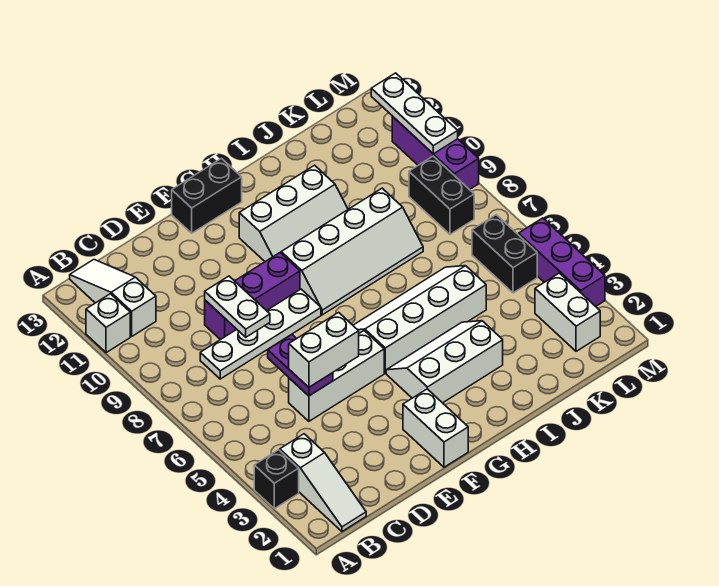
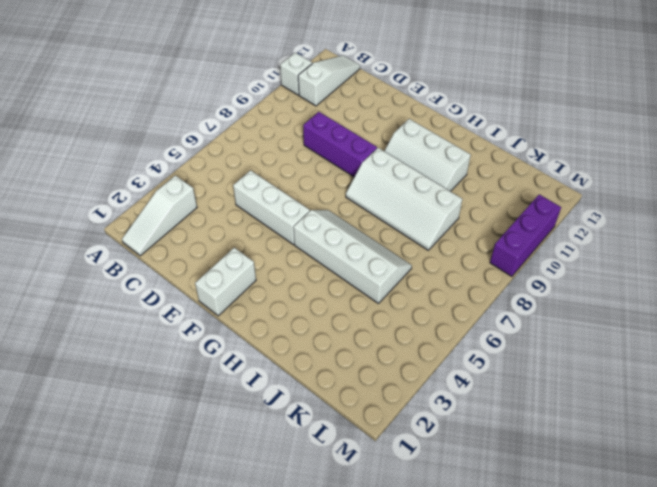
none -> black brick A3 level 1
none -> white plate C8:F8 level 1
none -> black brick F13:G13 level 1

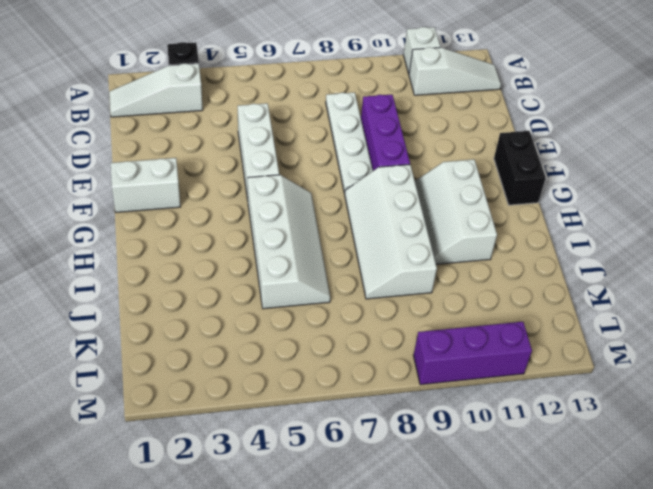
none -> white slope G3:I4 level 1 top 3
none -> white brick L2:L3 level 1
none -> black brick L5:L6 level 1

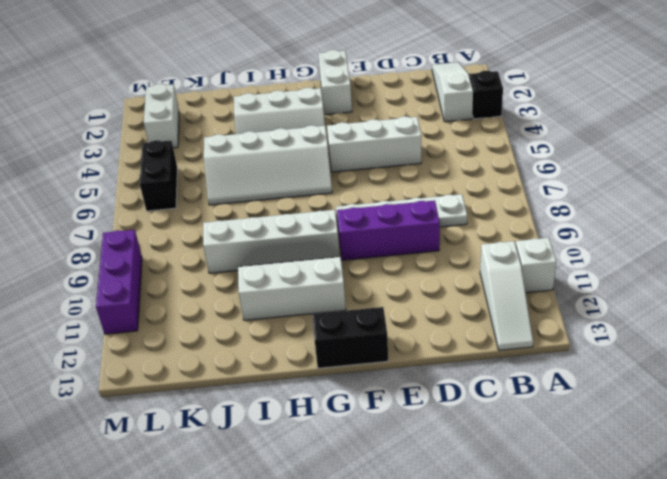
none -> black brick L8:L9 level 1
none -> purple brick M3:M5 level 1
none -> purple plate D5:D6 level 2

